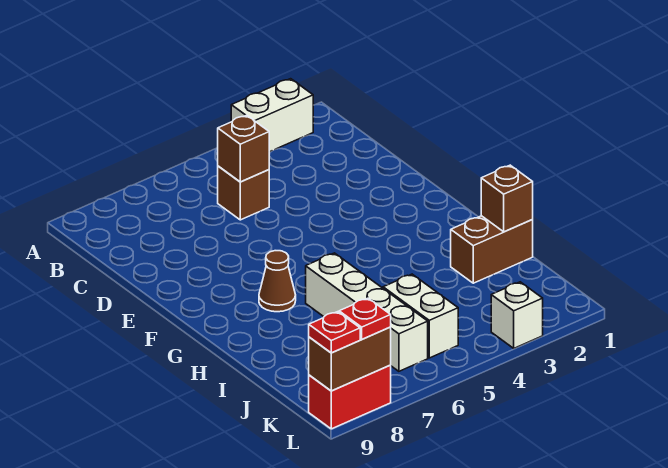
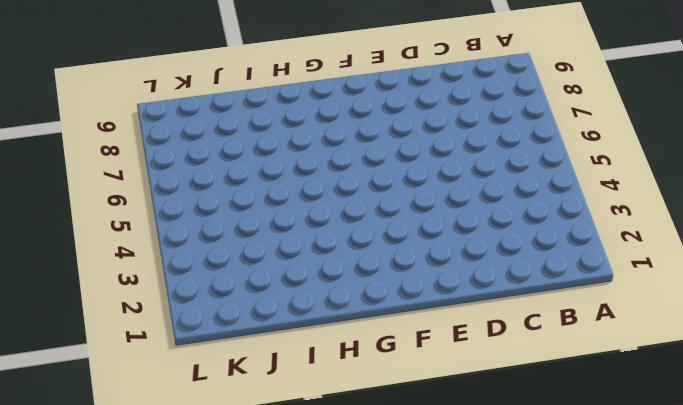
none -> white brick A2:A3 level 1
none -> brown brick C5 level 1
none -> brown cone G7 level 1

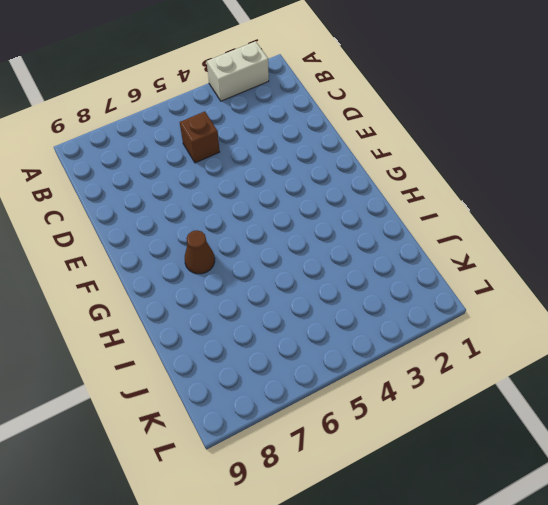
none -> white brick H6:K6 level 1
none -> brown brick I1:I2 level 1
none -> white brick J5:K5 level 1

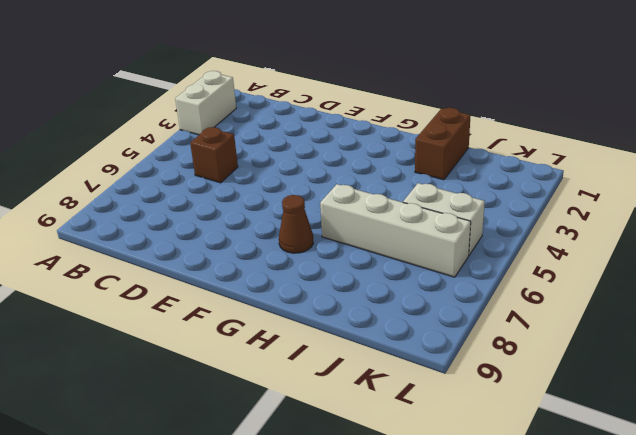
none -> white brick L3 level 1
none -> red brick L8:L9 level 1
none -> brown brick C5 level 2

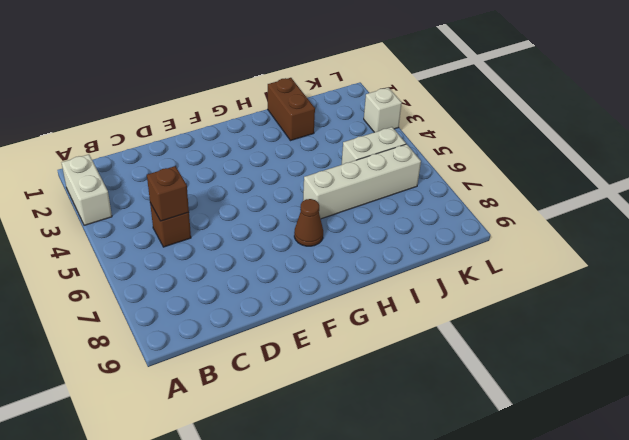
none -> red brick L8:L9 level 1
none -> brown brick I1 level 2
none -> brown brick L8:L9 level 2

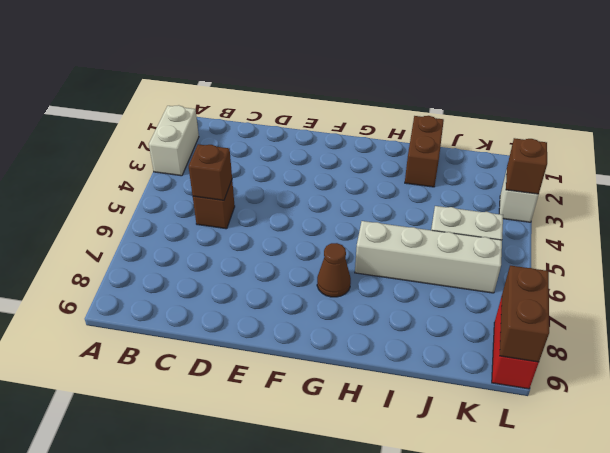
brown brick L3 level 2 -> brown brick I1 level 2
none -> red plate L8 level 3
none -> red plate L9 level 3

